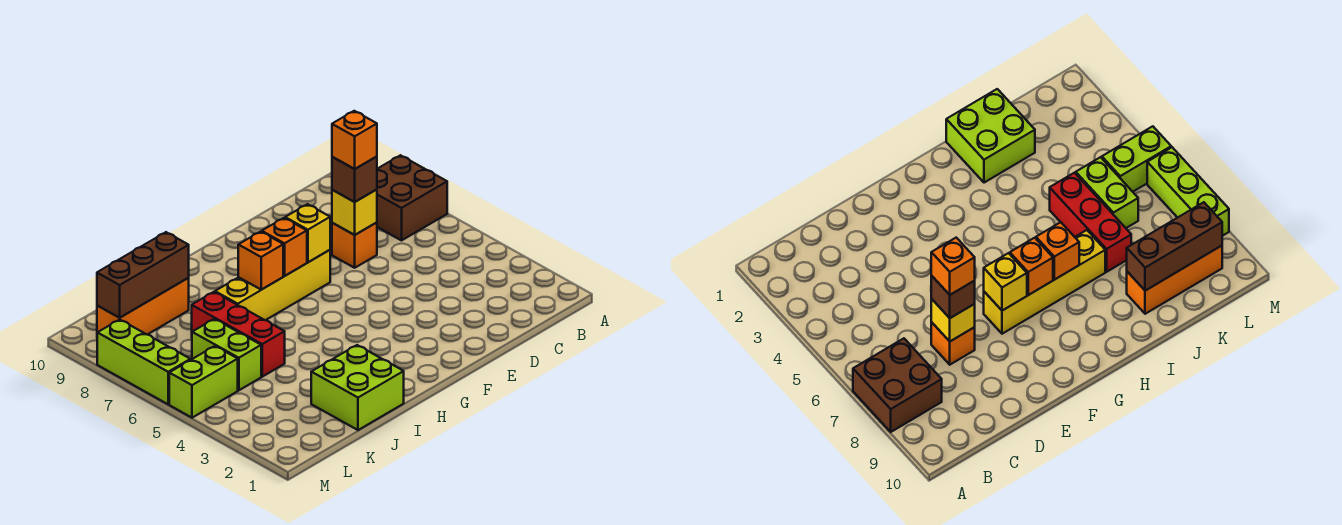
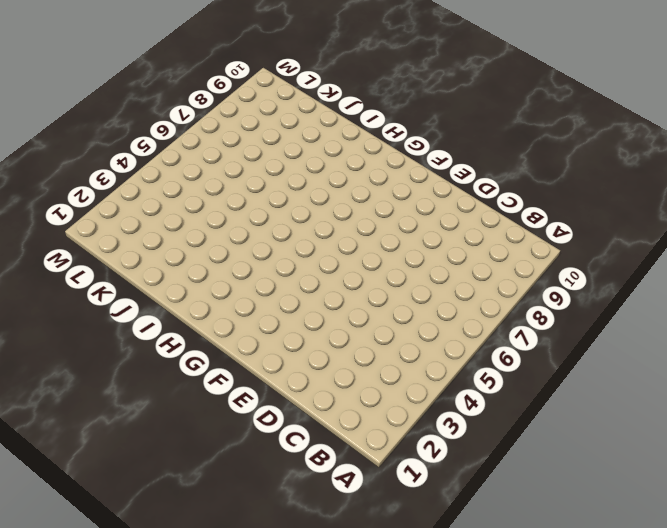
none -> brown brick A7:B8 level 1
none -> orange brick D7 level 1
none -> yellow brick F7:I7 level 1

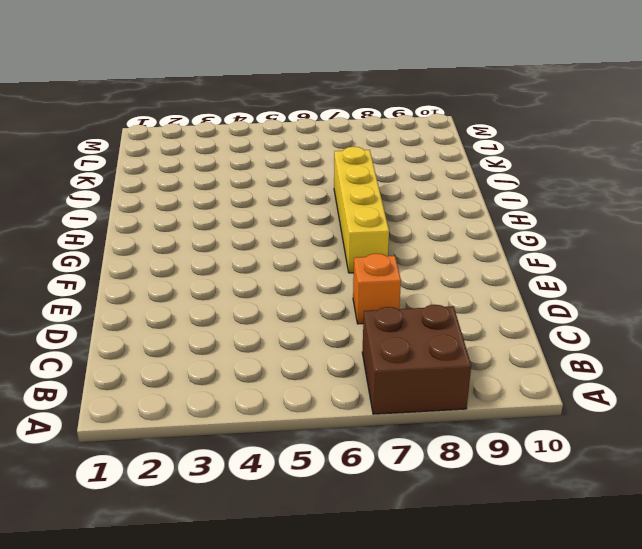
none -> lime brick I1:J2 level 1
none -> red brick J5:J7 level 1
none -> orange brick J9:L9 level 1

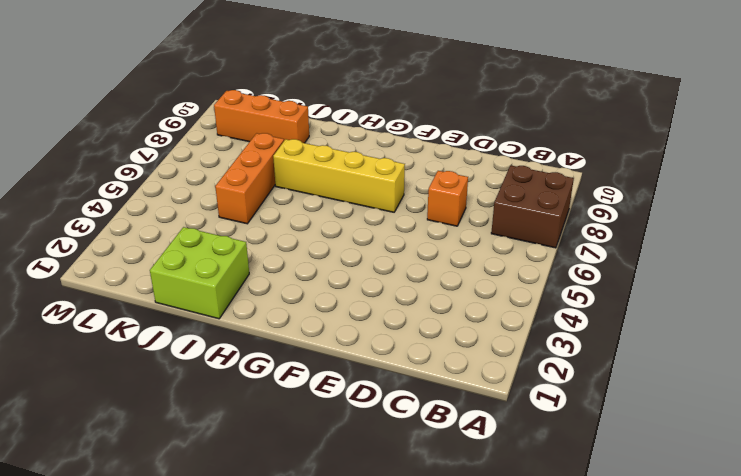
orange brick J5:J7 level 1 -> red brick J5:J7 level 1
none -> lime brick K5:K6 level 1
none -> lime brick L5:M5 level 1
none -> lime brick M6:M8 level 1

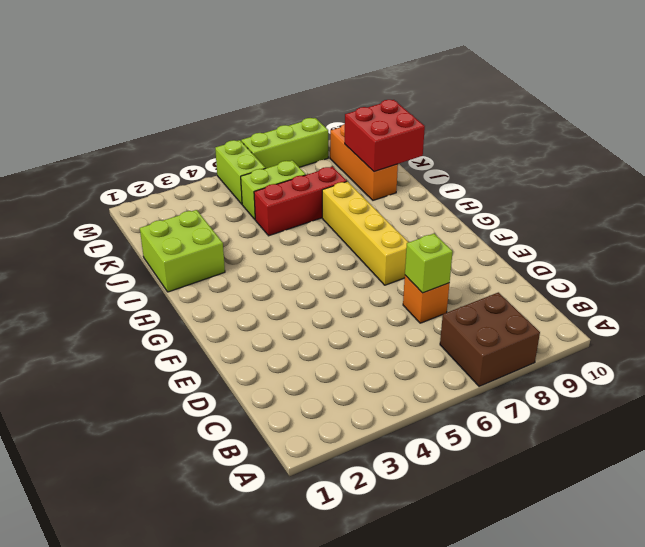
lime brick D7 level 2 -> yellow brick D7 level 2
red brick J9:K10 level 2 -> brown brick J9:L9 level 2
none -> yellow brick F7 level 2
none -> orange brick G7 level 2
none -> orange brick H7 level 2

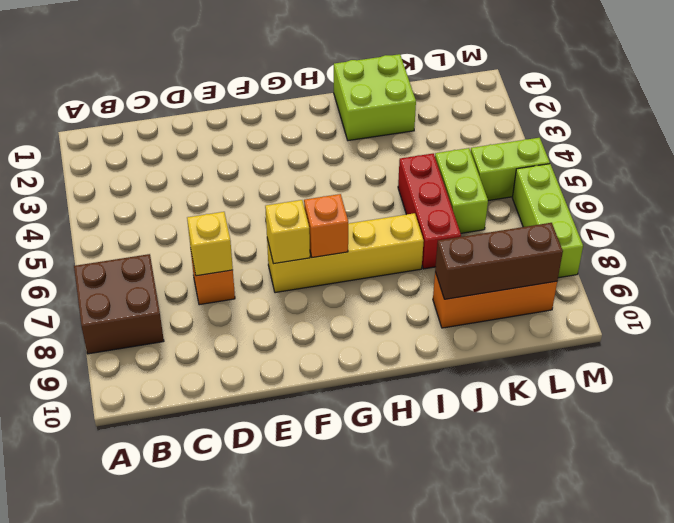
none -> orange brick H7 level 2
none -> brown brick D7 level 3
none -> orange brick D7 level 4

